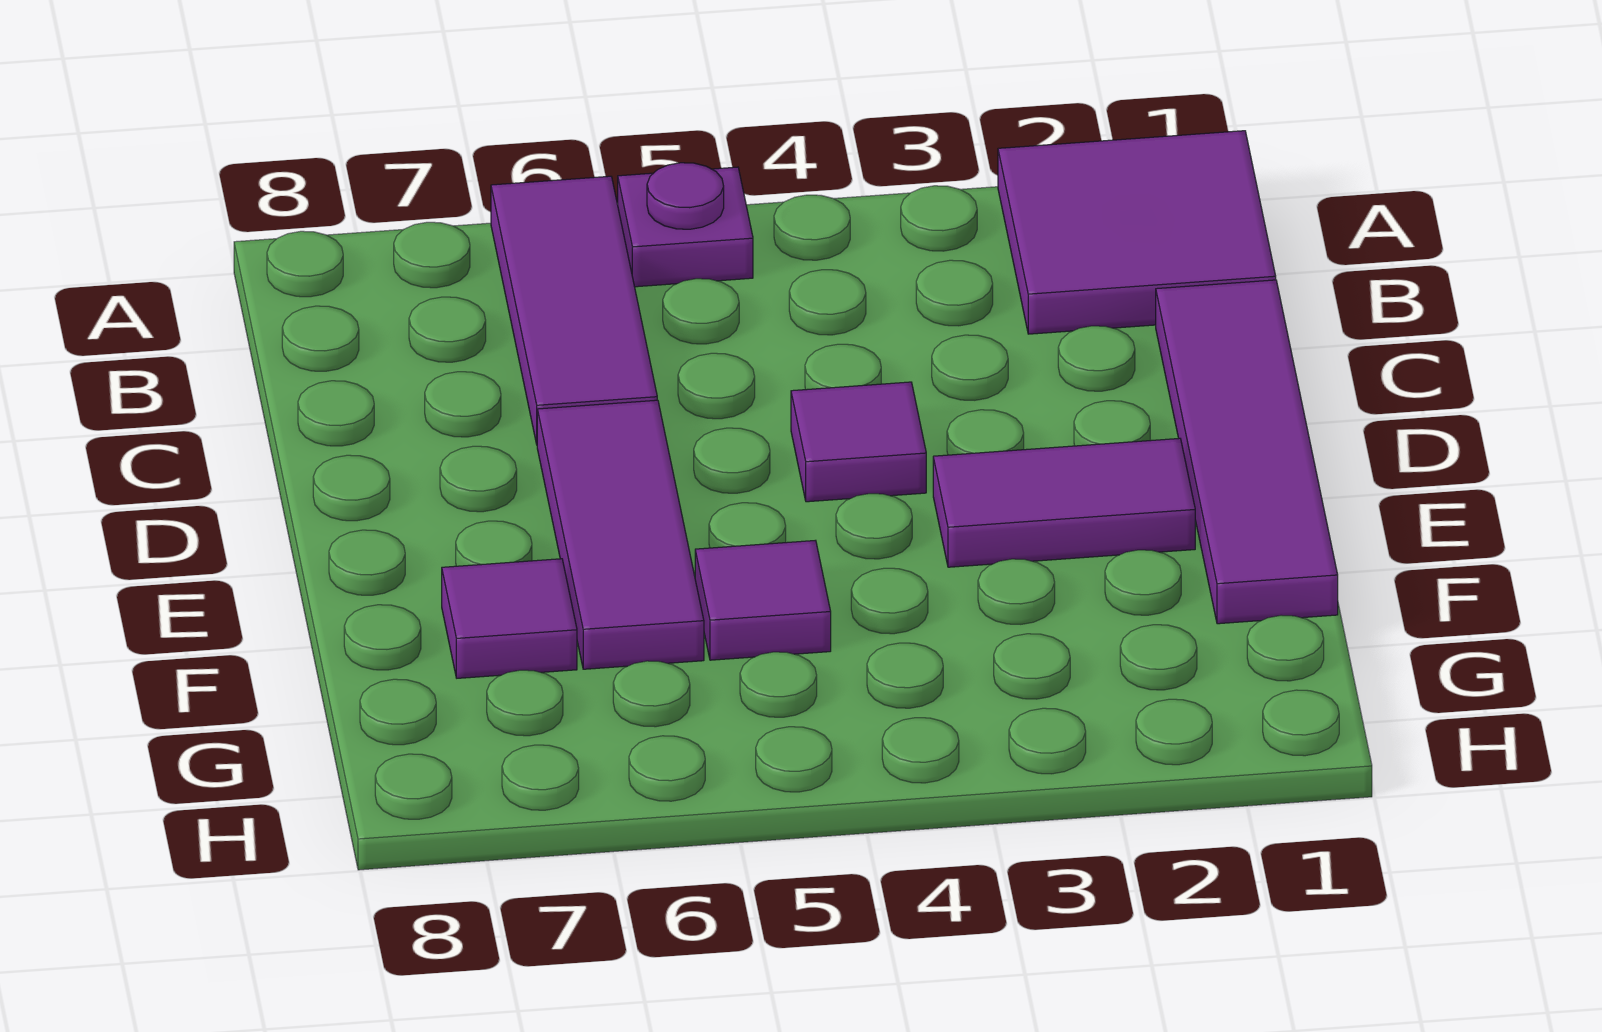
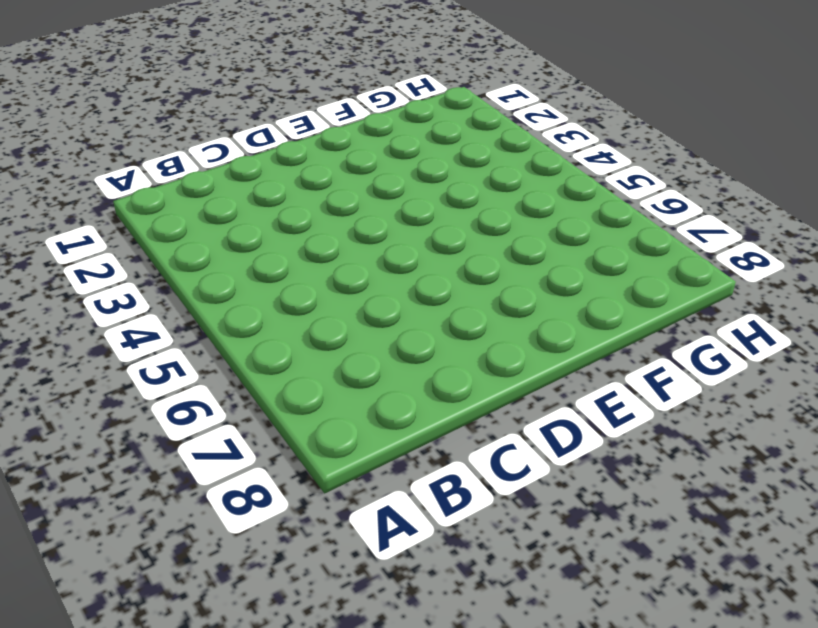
none -> purple tile A1:B2 level 1
none -> purple plate A5 level 1

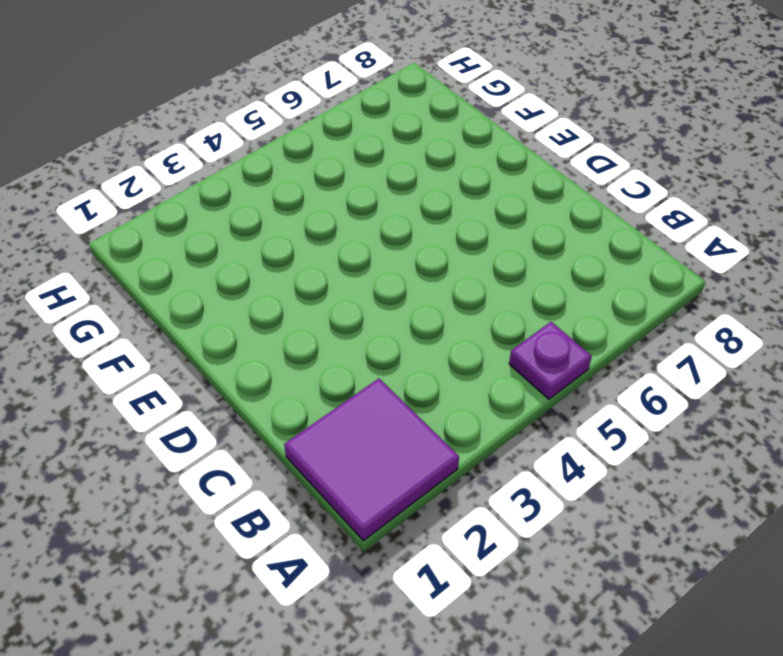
none -> purple tile A6:C6 level 1
none -> purple tile C1:F1 level 1

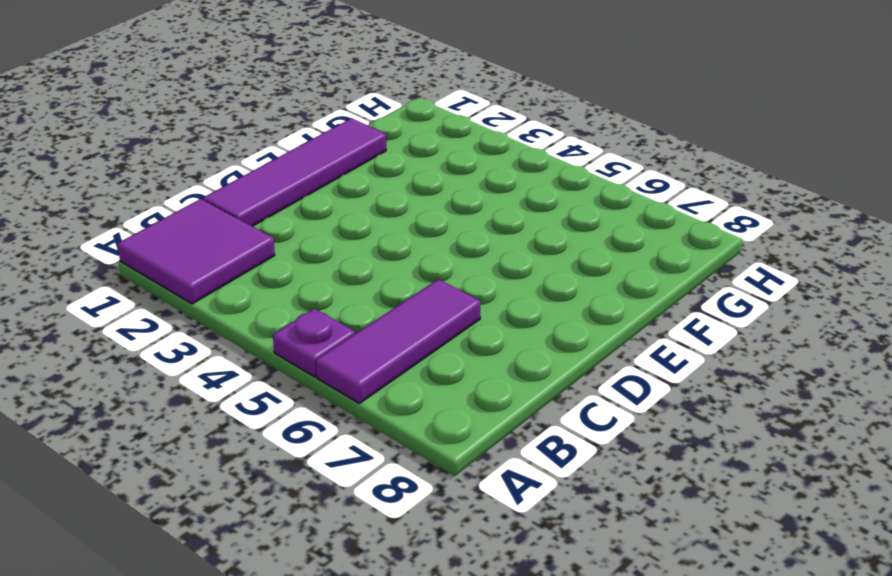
none -> purple tile D4 level 1
none -> purple tile D6:F6 level 1

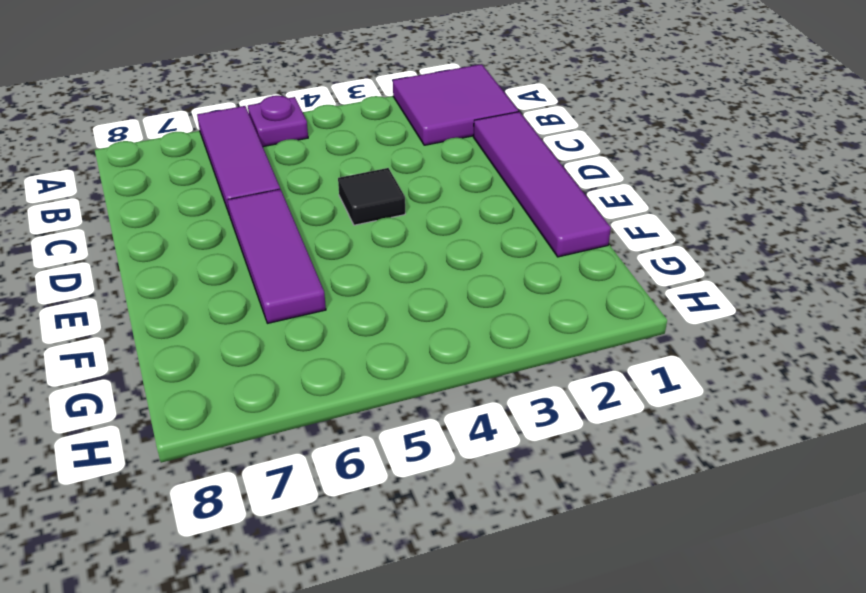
black tile D4 level 1 -> purple tile D4 level 1
none -> purple tile E2:E3 level 1
none -> purple tile F5 level 1

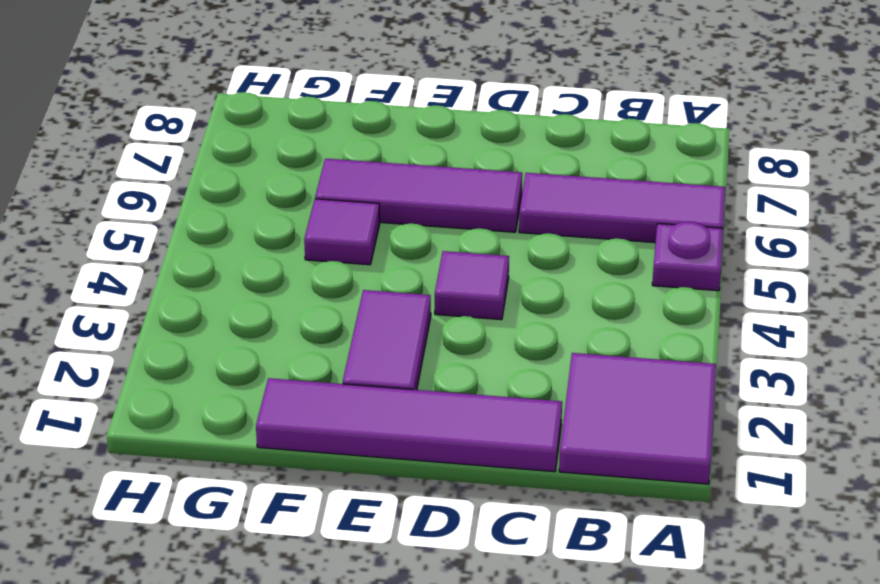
none -> purple tile F7 level 1

